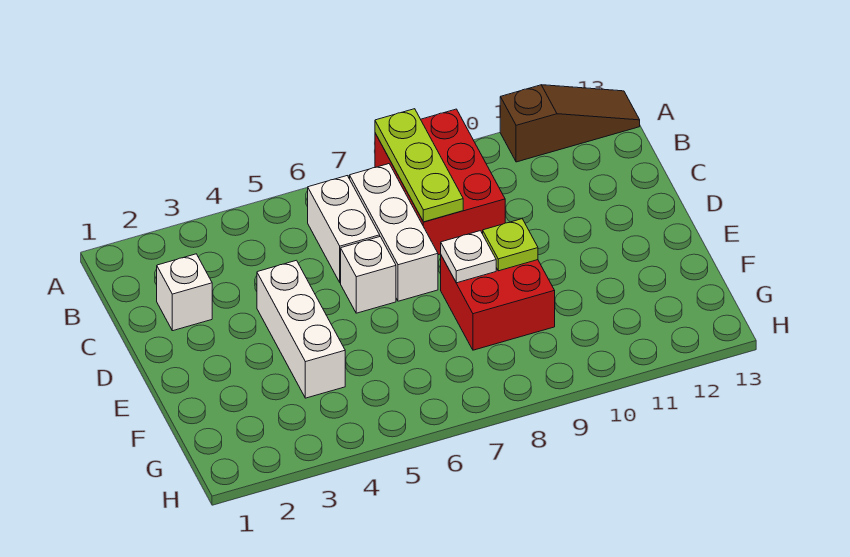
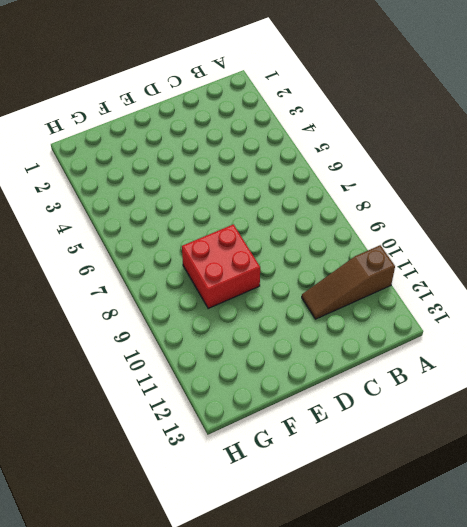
brown slope A11:C11 level 1 top A -> brown slope A11:A13 level 1 top 11
none -> red brick A8:C9 level 1
none -> white brick B6:C6 level 1

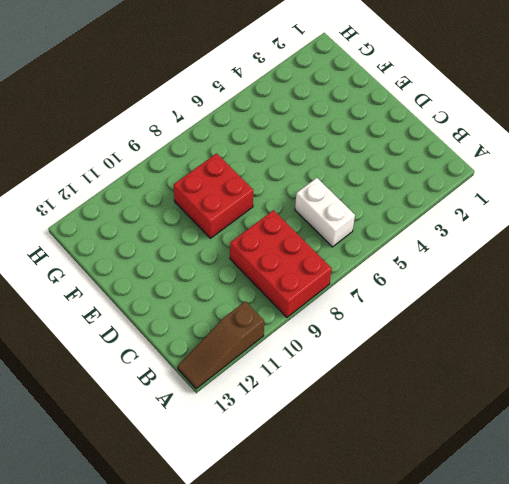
none -> white brick B7:D7 level 1
none -> white brick C2 level 1

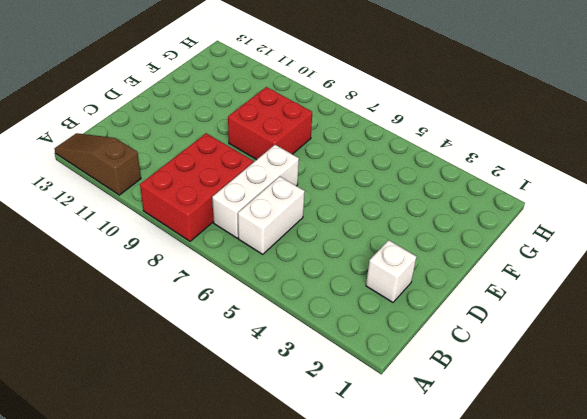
none -> white brick D4:F4 level 1
none -> white brick D6 level 1

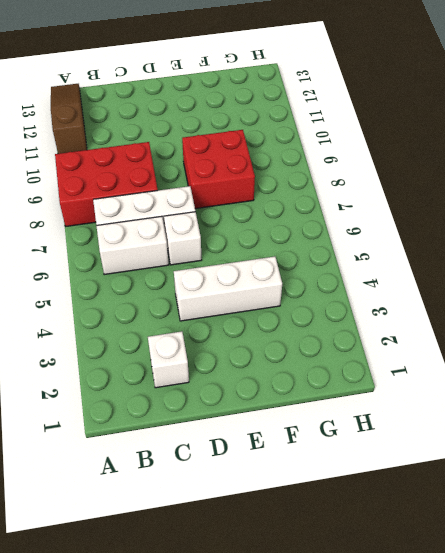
none -> lime plate A8:C8 level 2
none -> white plate E8 level 2

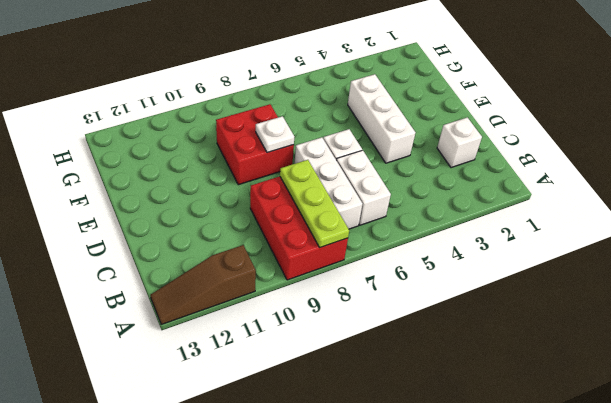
none -> lime plate E9 level 2

